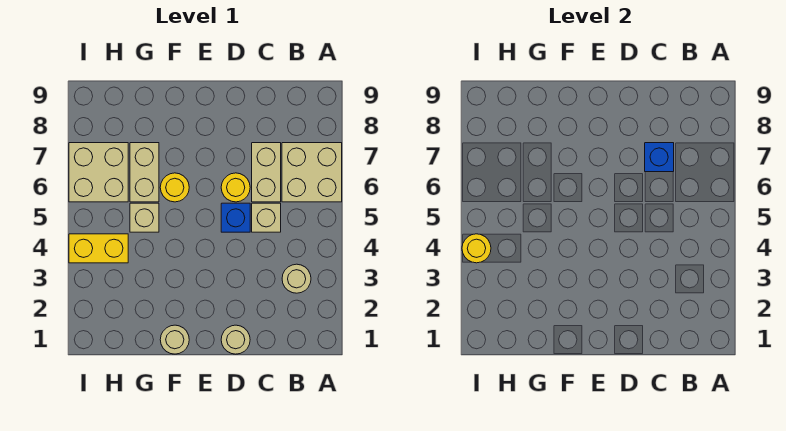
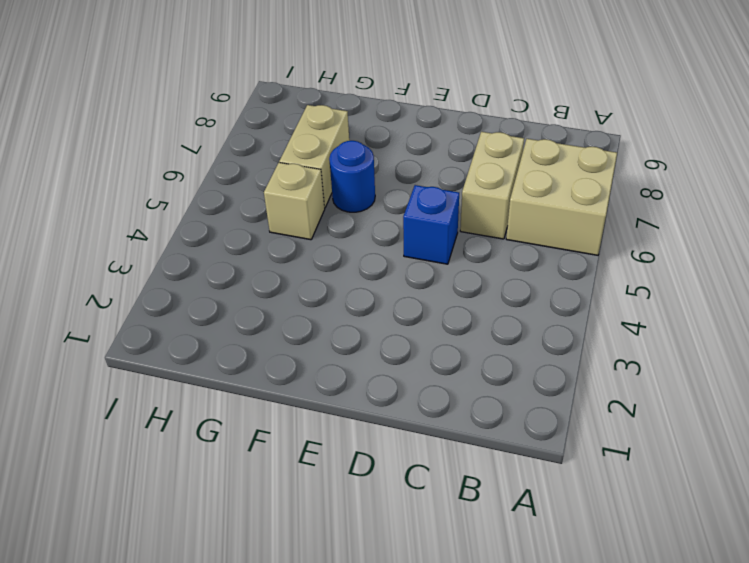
blue round brick F6 level 1 -> yellow round brick F6 level 1
none -> tan round brick B3 level 1
none -> tan brick C5 level 1
none -> tan round brick D1 level 1

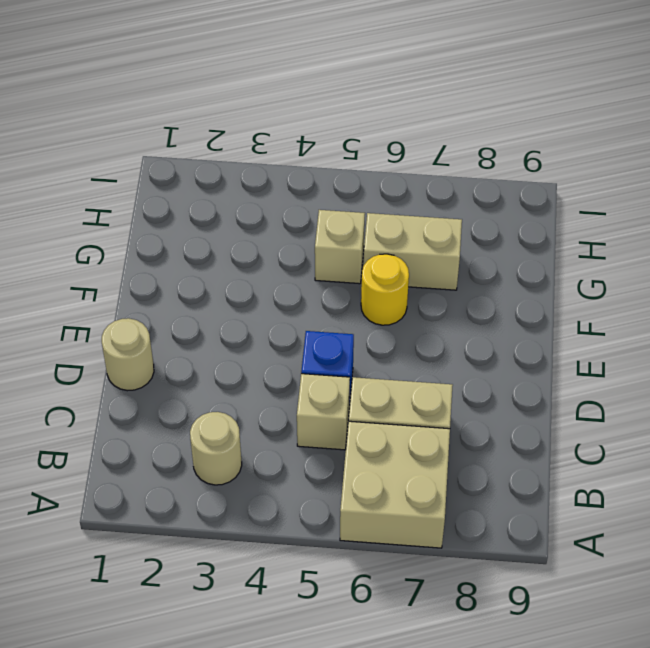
none -> yellow round brick D6 level 1
none -> tan round brick F1 level 1
none -> yellow brick H4:I4 level 1

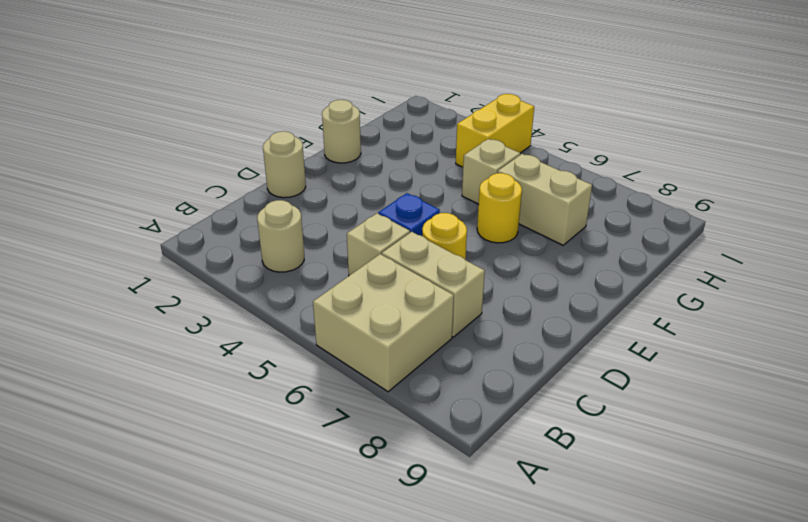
none -> tan brick H6:I7 level 1
none -> blue brick C7 level 2
none -> yellow round brick I4 level 2

